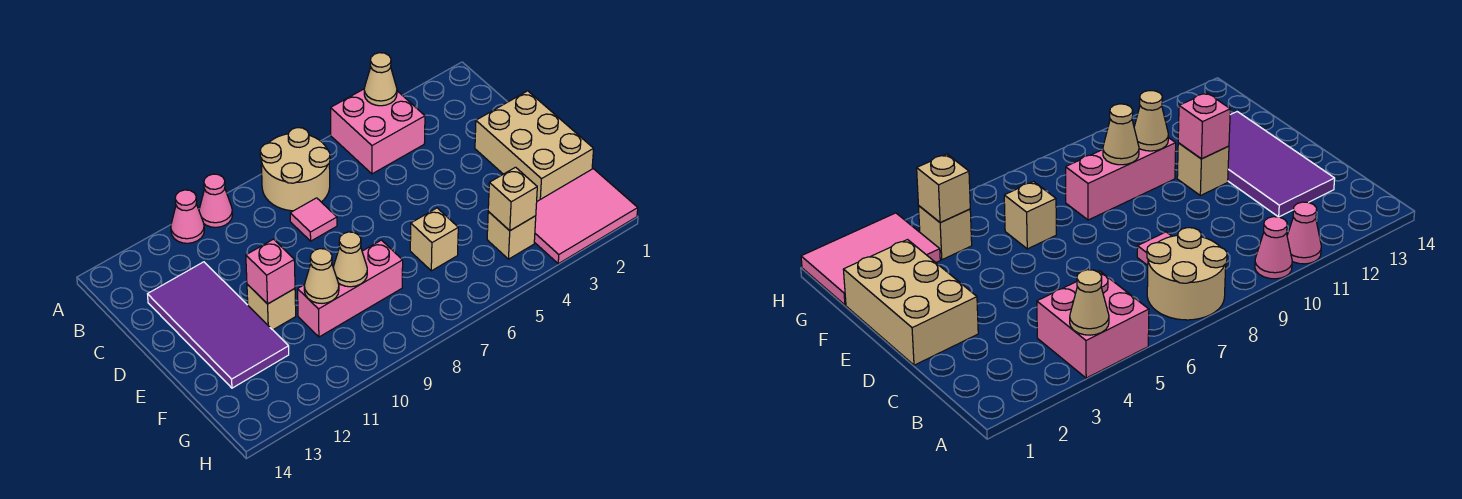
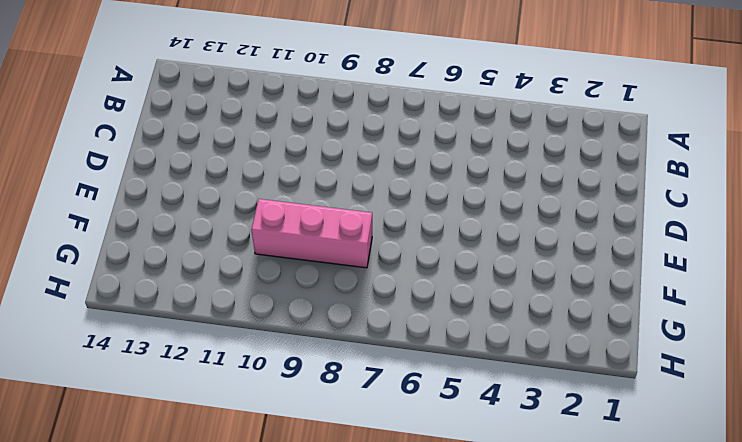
none -> pink brick A4:B5 level 1
none -> tan round brick A7:B8 level 1
none -> pink cone A10 level 1

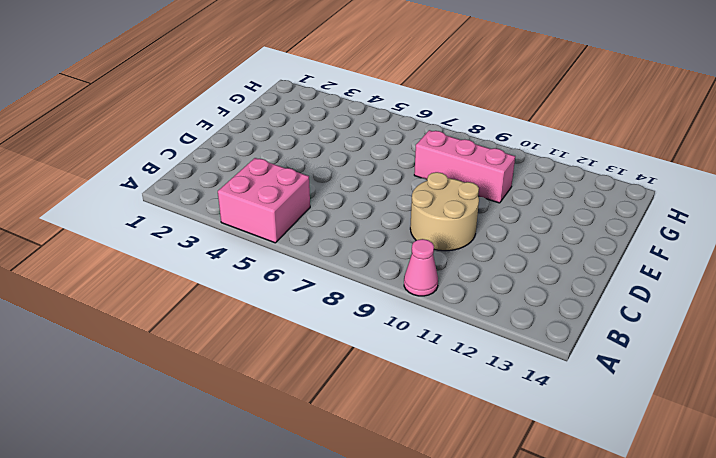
tan round brick C9:D10 level 1 -> tan round brick A7:B8 level 1
none -> pink cone A11 level 1
none -> pink tile C8 level 1
none -> purple tile C12:F13 level 1

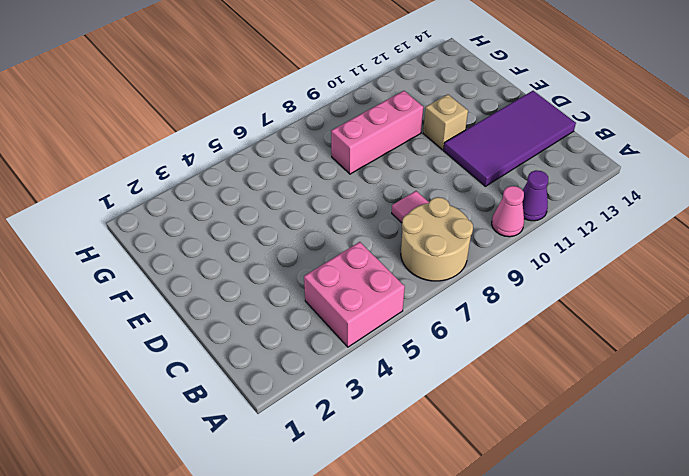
purple cone A11 level 1 -> pink cone A11 level 1
purple tile C11:D14 level 1 -> purple tile C12:F13 level 1
none -> tan brick D1:F2 level 1
none -> tan brick F6 level 1
none -> pink tile G1:H3 level 1

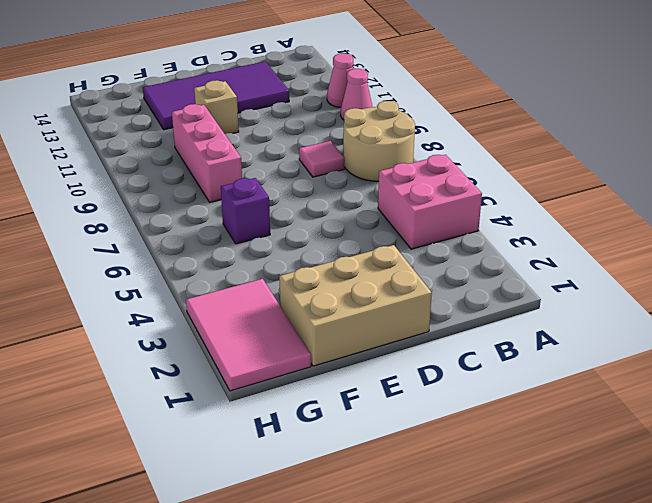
purple brick F6 level 1 -> tan brick F6 level 1
none -> tan brick G4 level 1
none -> tan cone A4 level 2
none -> pink brick E11 level 2

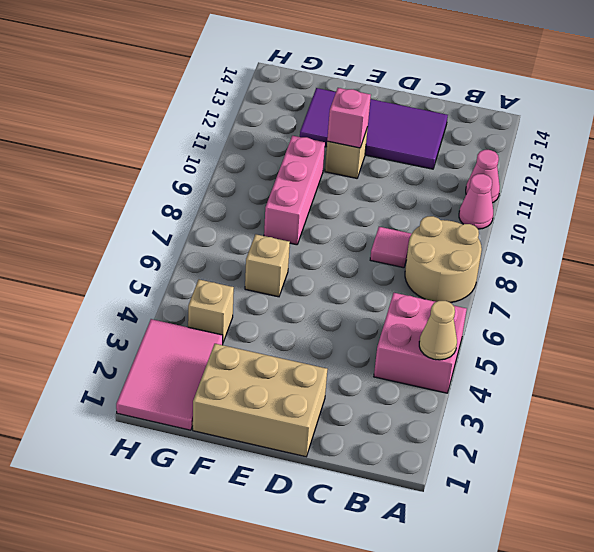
none -> tan cone F9 level 2
none -> tan cone F10 level 2
none -> tan brick G4 level 2

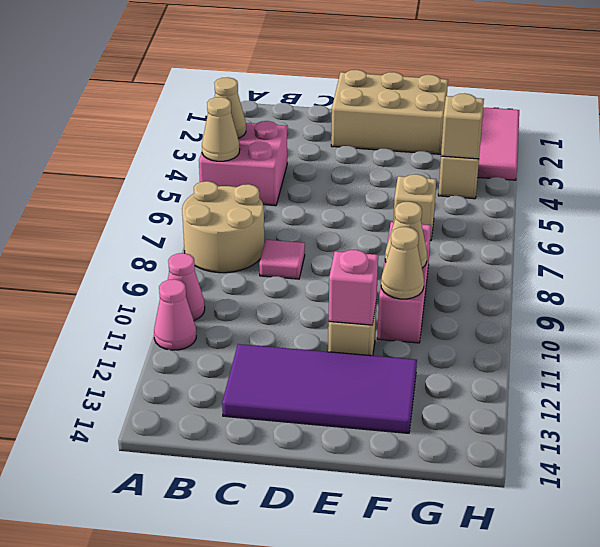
tan cone A5 level 2 -> none

